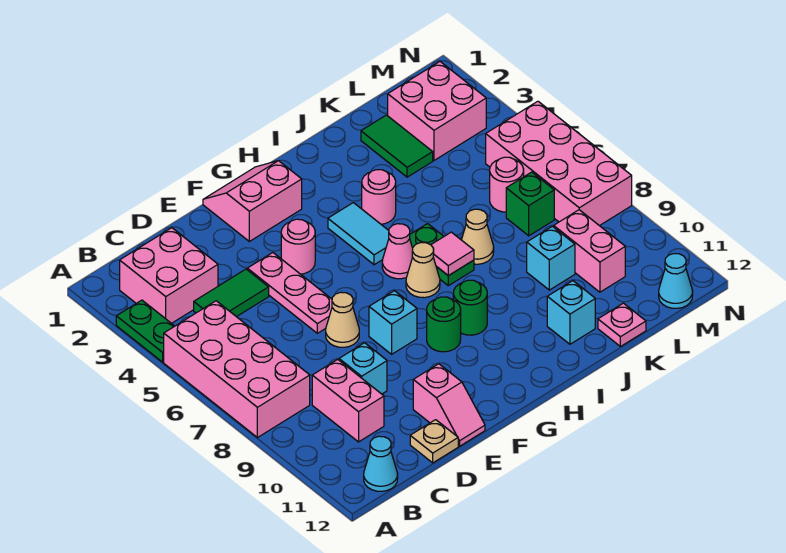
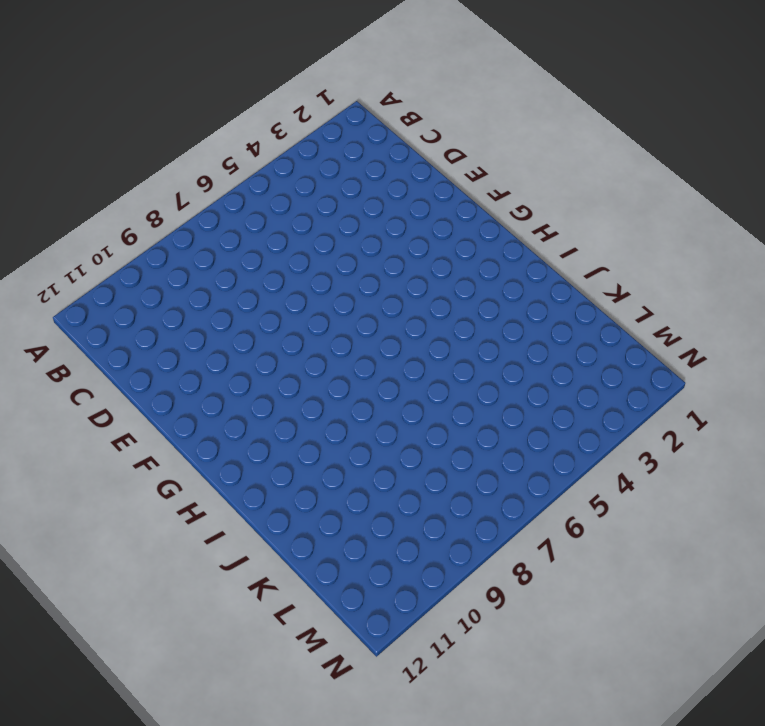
none -> green plate A3:A4 level 1
none -> pink brick A5:B8 level 1
none -> pink brick B2:C3 level 1
none -> cyan cone B12 level 1

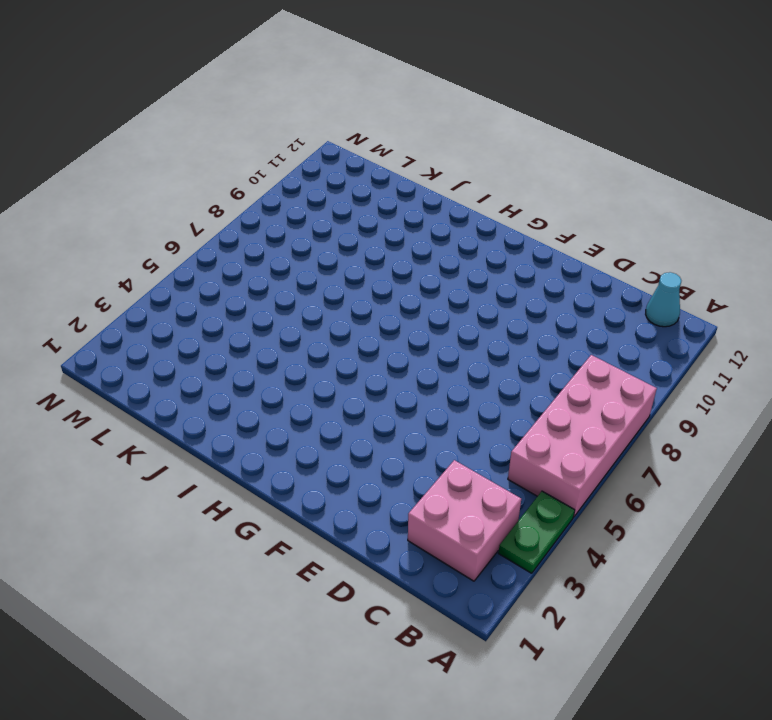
none -> green tile C4:D4 level 1
none -> pink brick C9:C10 level 1
none -> cyan brick D9 level 1
none -> tan plate D12 level 1

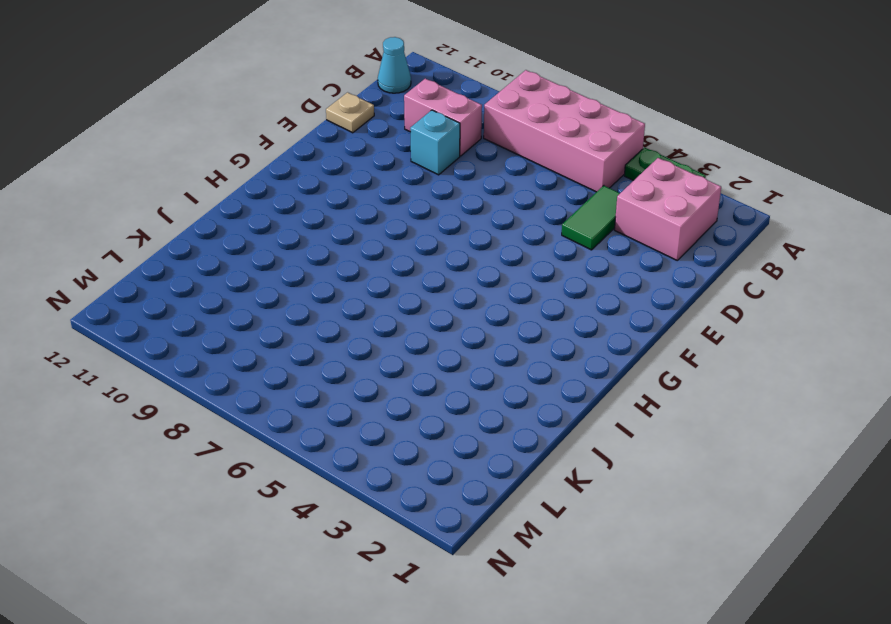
none -> pink plate E4:E6 level 1
none -> tan cone E7 level 1
none -> pink slope E11:E12 level 1 top 11
none -> pink slope F1:G2 level 1 top 2

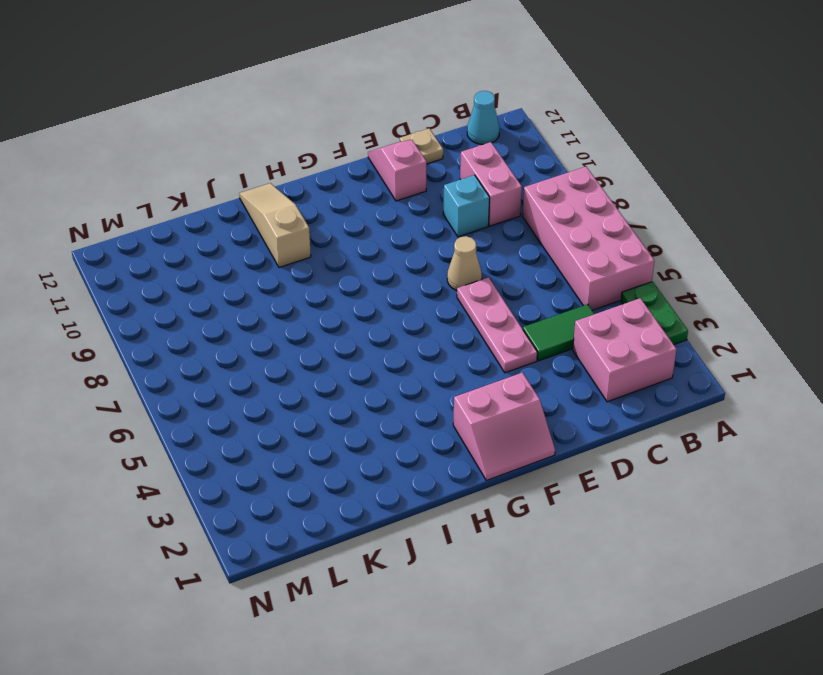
tan slope I10:I12 level 1 top 10 -> none
none -> pink round brick F4 level 1
none -> cyan brick F8 level 1
none -> green round brick G9 level 1
none -> cyan tile H4:H5 level 1

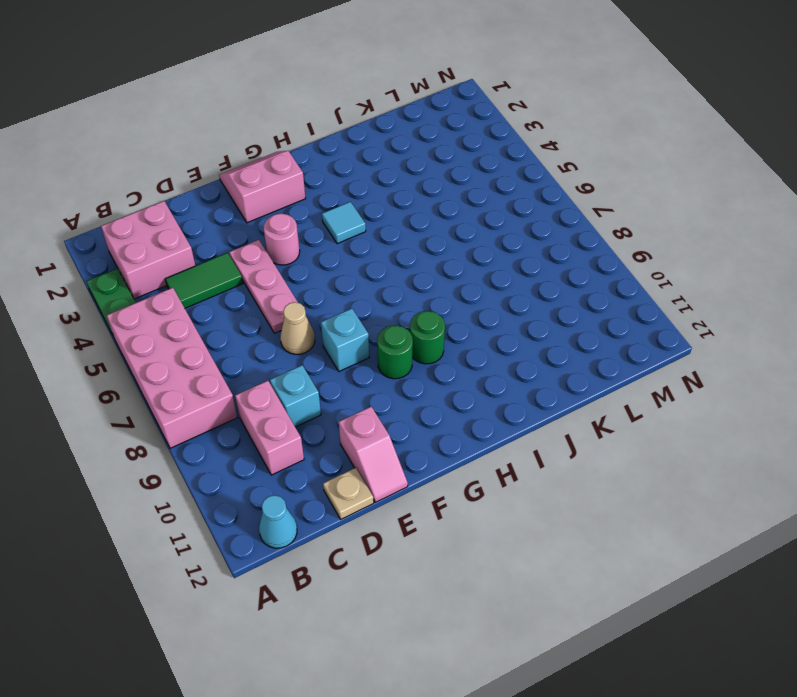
cyan tile H4 level 1 -> cyan tile H4:H5 level 1
none -> pink cone H6 level 1
none -> tan cone H7 level 1
none -> pink round brick I4 level 1
none -> green plate I6:I7 level 1

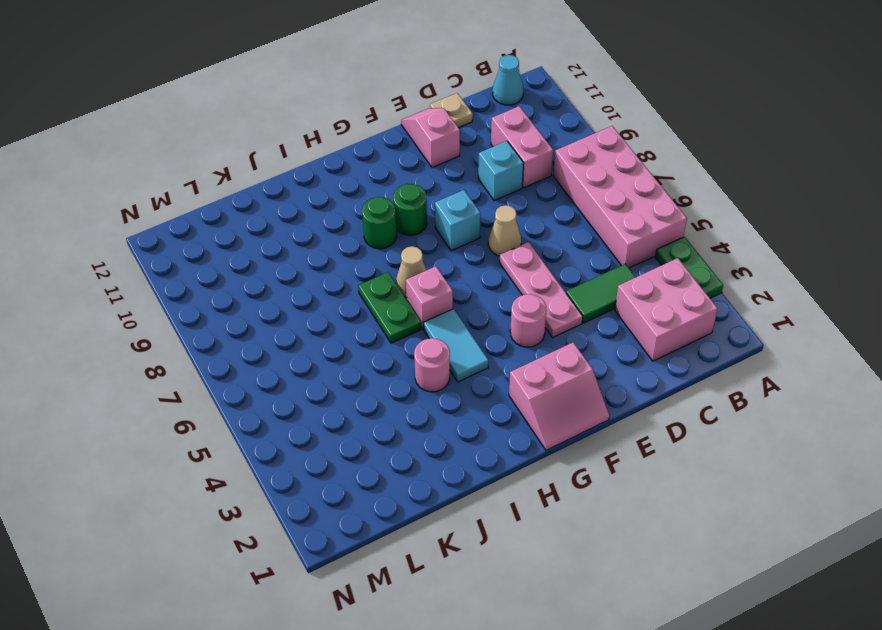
pink brick H6 level 1 -> pink cone H6 level 1
none -> tan cone J7 level 1
none -> cyan brick J11 level 1
none -> green tile K2:K3 level 1
none -> cyan brick K9 level 1

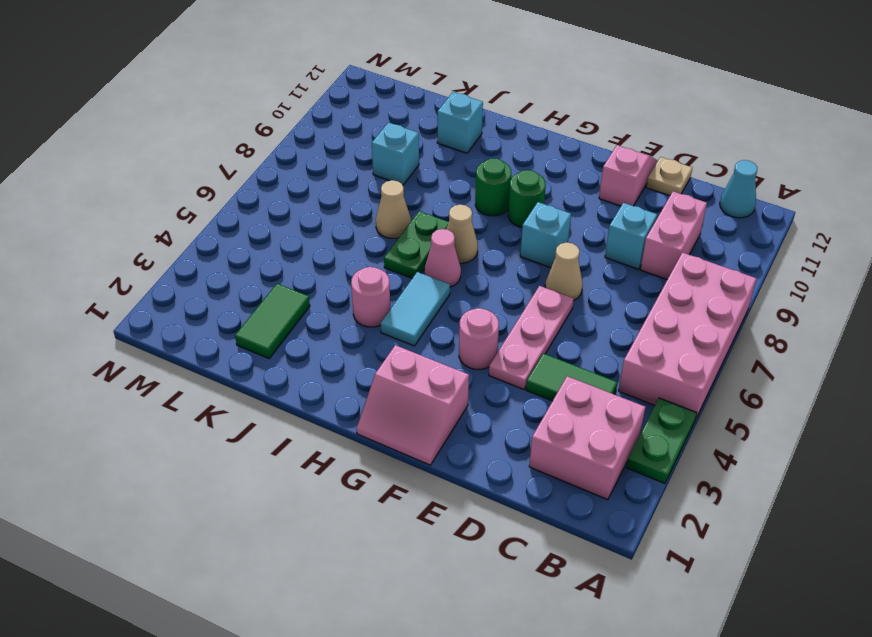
none -> pink plate K12 level 1
none -> pink brick L2:M3 level 1
none -> pink round brick L6 level 1
none -> green brick L7 level 1

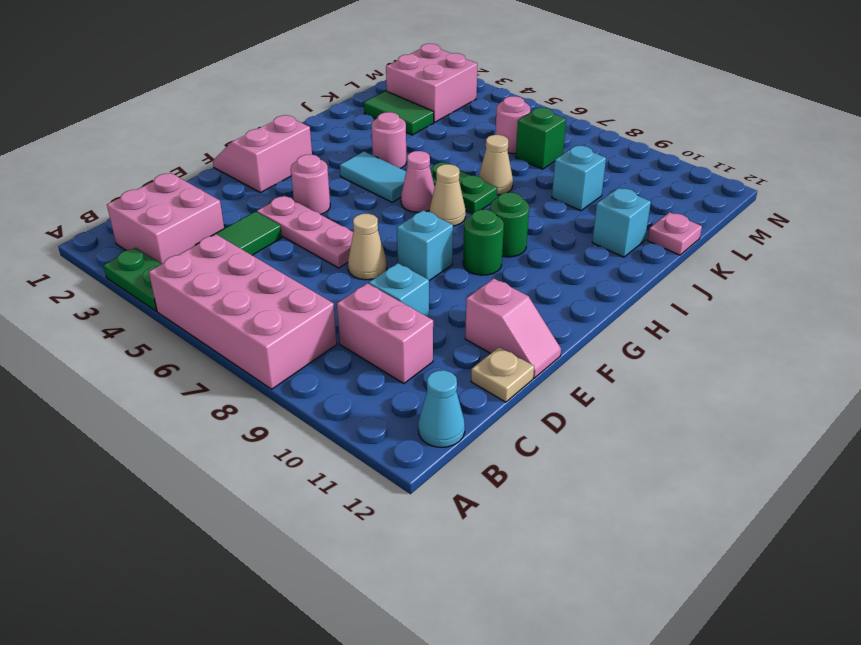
none -> pink brick L9:L10 level 1
none -> pink brick M5:N8 level 1
none -> cyan cone M12 level 1
none -> pink tile I7 level 2

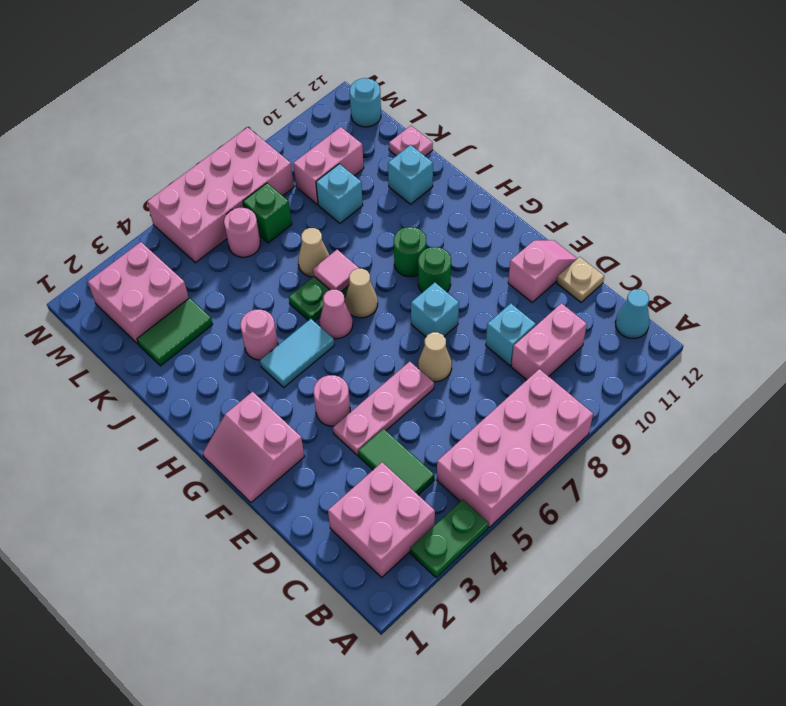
cyan round brick M12 level 1 -> cyan cone M12 level 1

